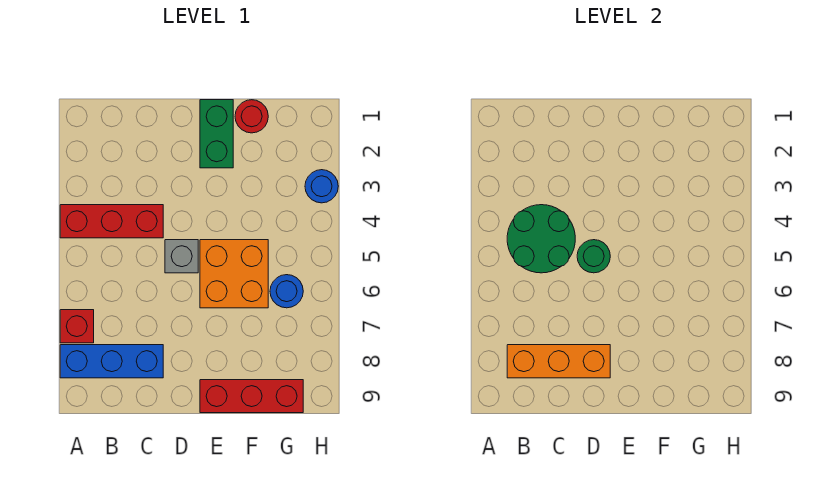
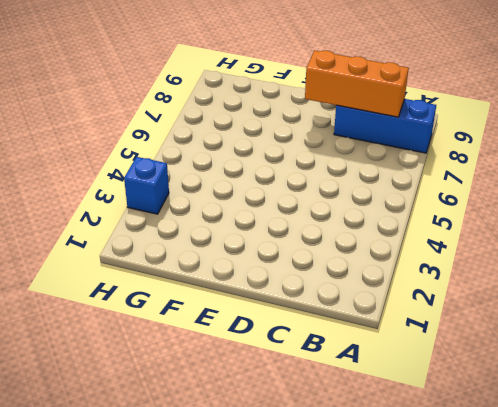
blue brick H3 level 1 -> blue round brick H3 level 1
none -> red brick A4:C4 level 1
none -> red brick A7 level 1
none -> grey brick D5 level 1

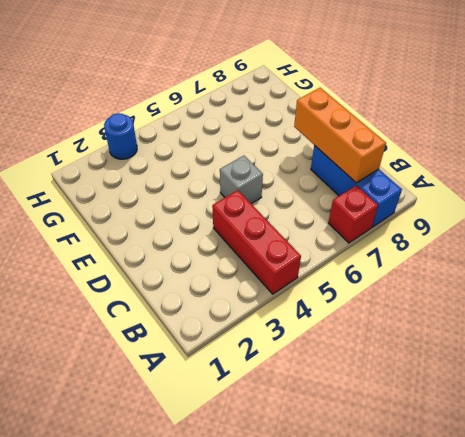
none -> green brick E1:E2 level 1
none -> orange brick E5:F6 level 1
none -> red brick E9:G9 level 1

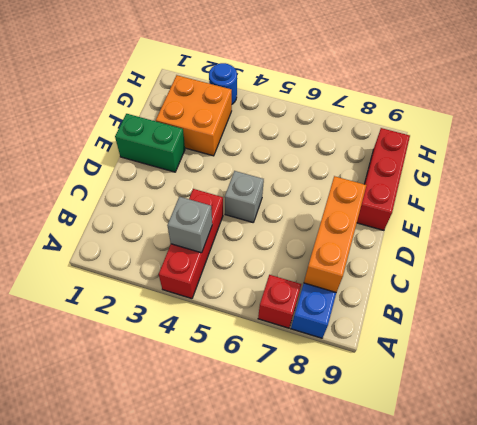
grey brick B4 level 2 -> green round brick B4:C5 level 2
orange brick F2:G3 level 1 -> orange brick E5:F6 level 1
none -> red round brick F1 level 1
none -> blue round brick G6 level 1
none -> green round brick D5 level 2

